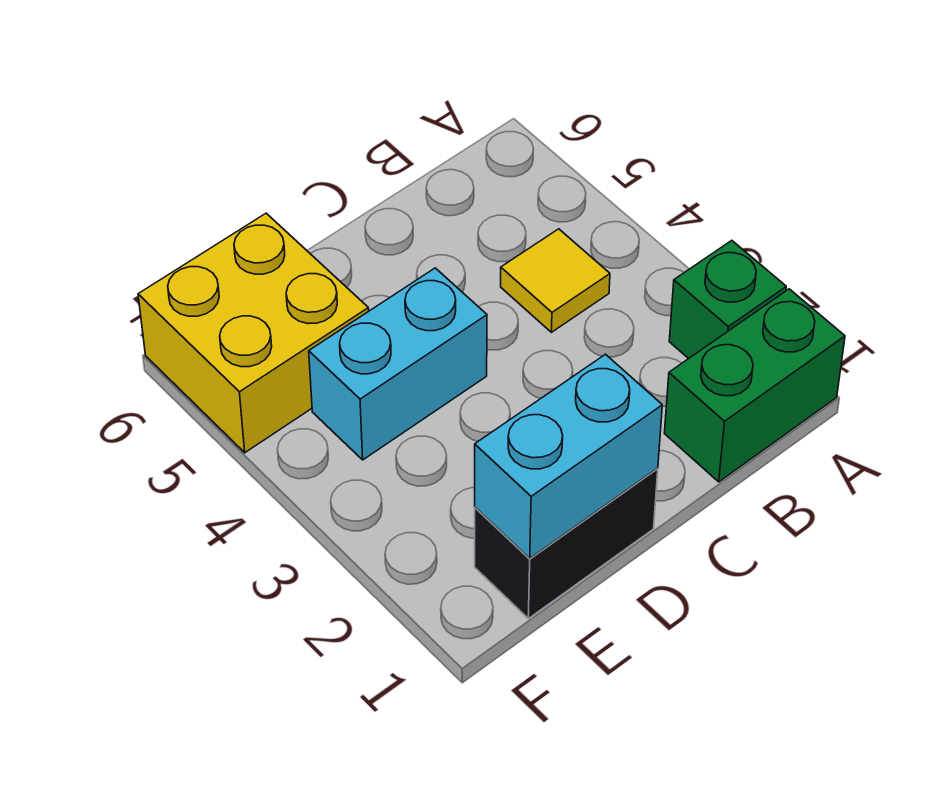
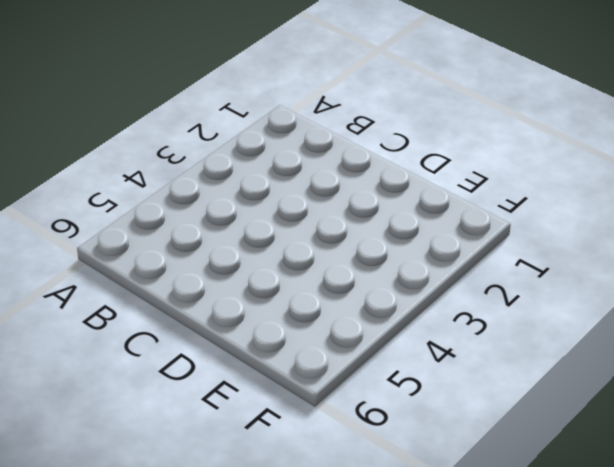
none -> green brick A1:B1 level 1
none -> green brick A2 level 1

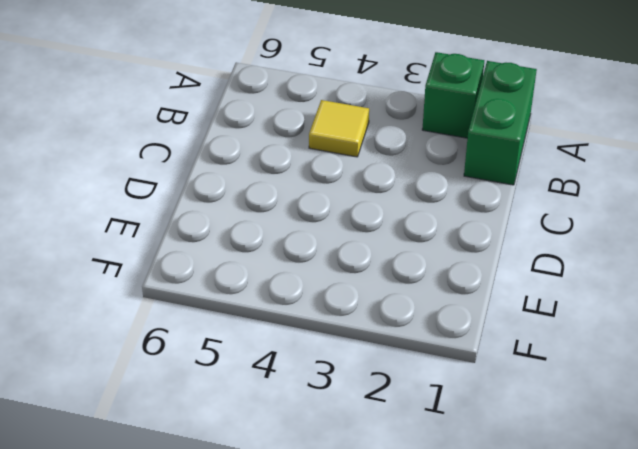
none -> black brick D1:E1 level 1
none -> cyan brick D4:E4 level 1

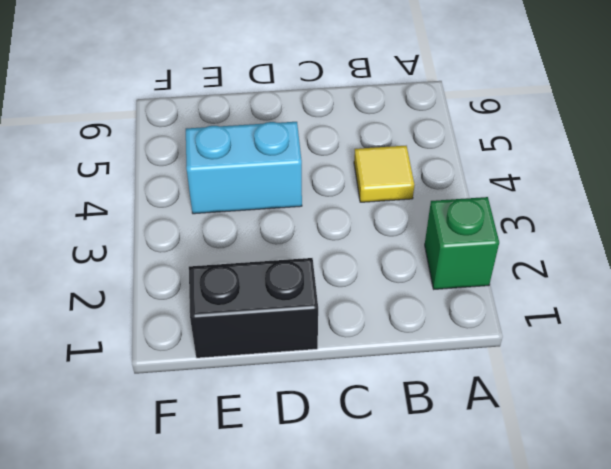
none -> green brick A1:B1 level 1
none -> yellow brick E5:F6 level 1

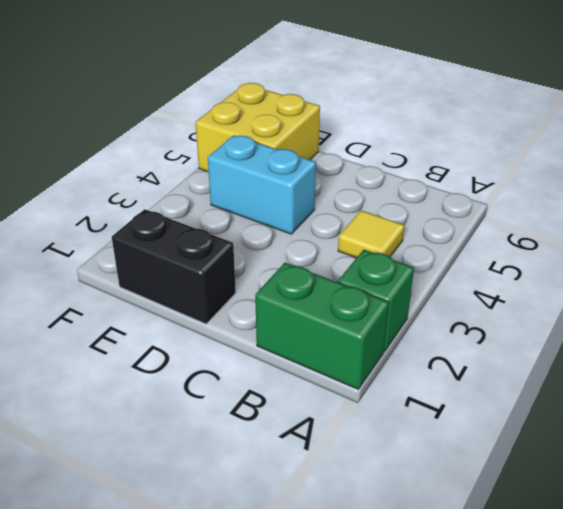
none -> cyan brick D1:E1 level 2

